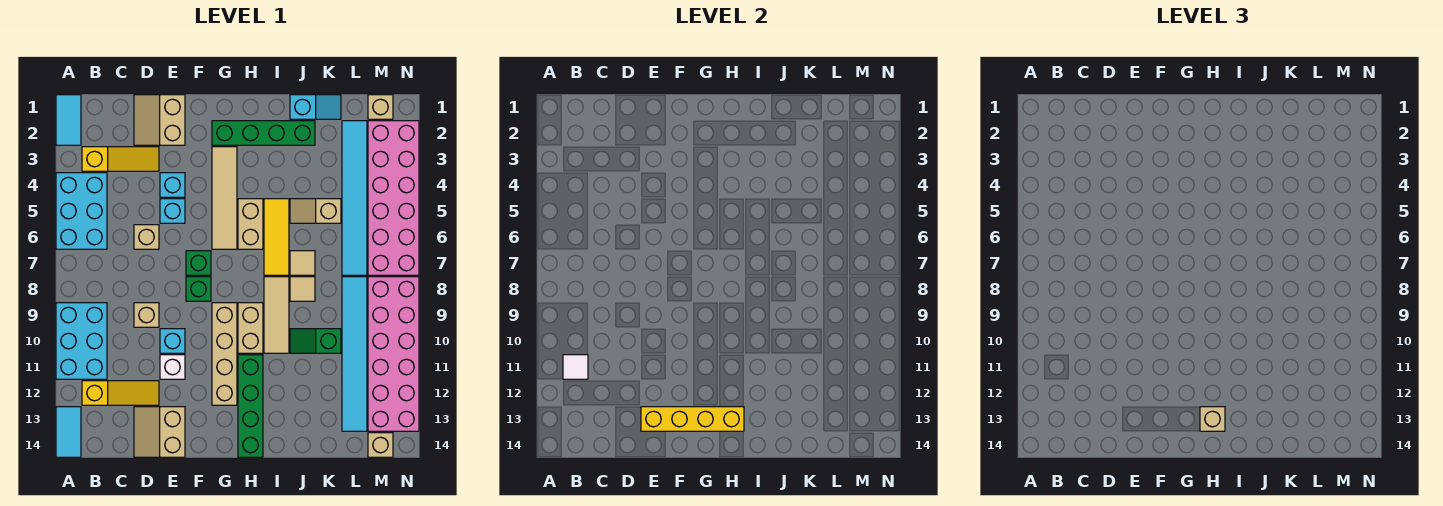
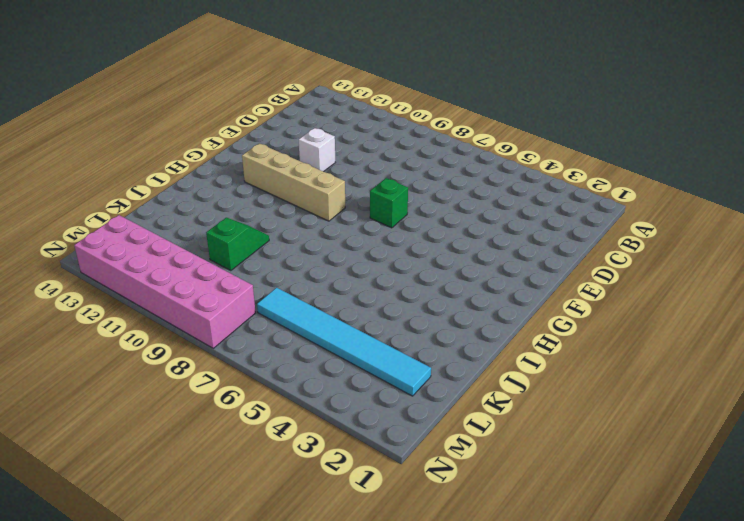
none -> cyan tile A1:A2 level 1
none -> cyan brick A4:B6 level 1
none -> cyan brick A9:B11 level 1
none -> cyan tile A13:A14 level 1

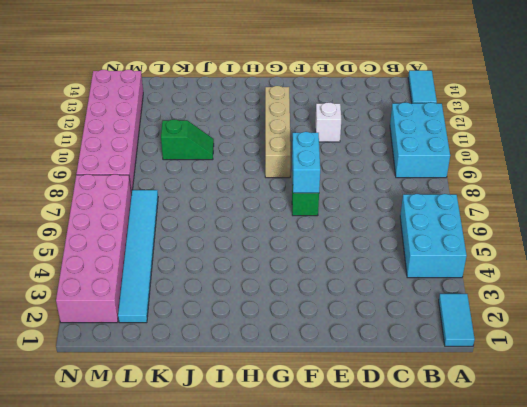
cyan brick F7:F8 level 2 -> none
none -> yellow slope B3:D3 level 1 top B
none -> yellow slope B12:D12 level 1 top B
none -> tan slope D1:E2 level 1 top E
none -> tan brick D6 level 1

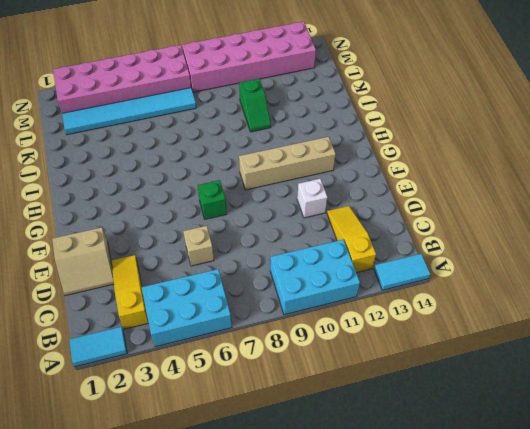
none -> tan brick D9 level 1
none -> tan slope D13:E14 level 1 top E
none -> cyan brick E4 level 1
none -> cyan brick E5 level 1

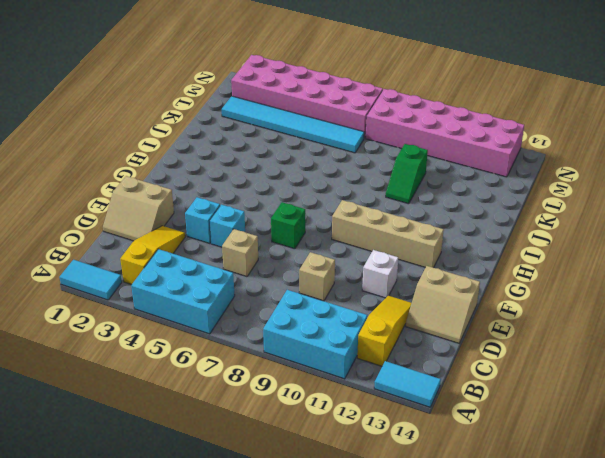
none -> cyan brick E10 level 1
none -> green brick F8 level 1
none -> green brick G2:J2 level 1
none -> tan tile G3:G6 level 1

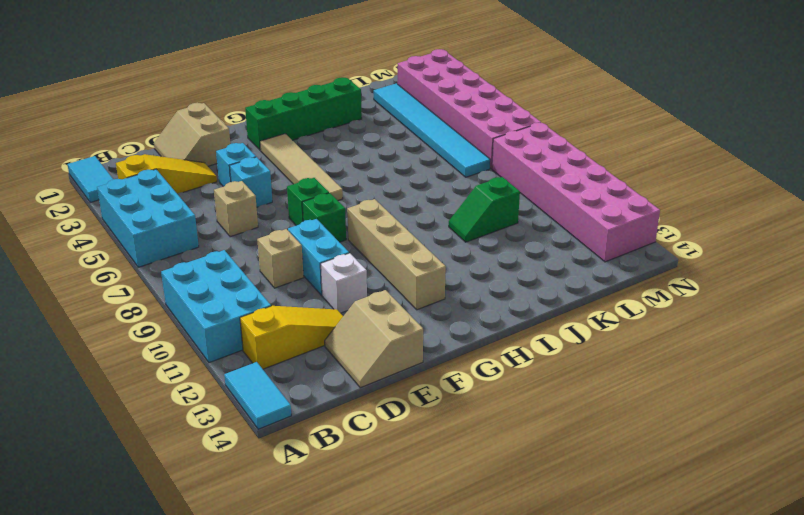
cyan brick E9:E10 level 1 -> cyan brick E10 level 1
none -> tan brick H5:H6 level 1
none -> tan brick H9:H10 level 1
none -> green brick H11:H14 level 1
none -> yellow tile I5:I7 level 1

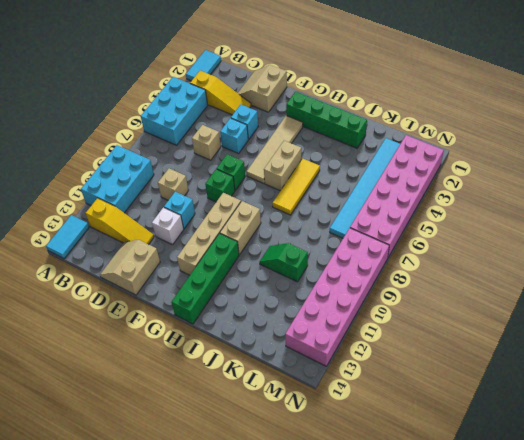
none -> tan tile I8:I10 level 1
none -> cyan slope J1:K1 level 1 top J
none -> tan slope J5:K5 level 1 top K
none -> tan tile J7 level 1

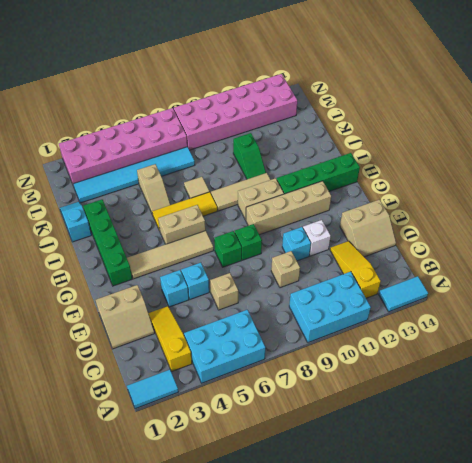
none -> tan tile J8 level 1
none -> cyan tile L8:L13 level 1
none -> tan brick M1 level 1
none -> tan brick M14 level 1

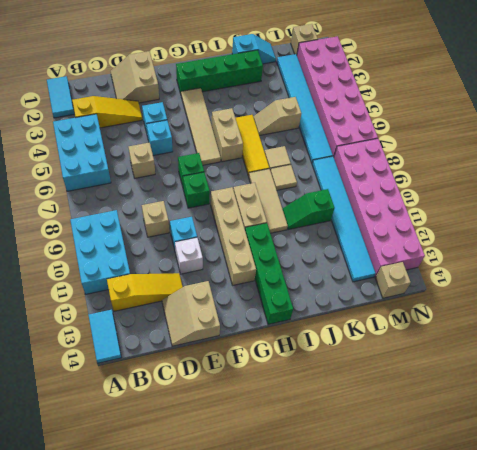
none -> white tile B11 level 2
none -> yellow brick E13:H13 level 2
none -> tan brick H13 level 3

